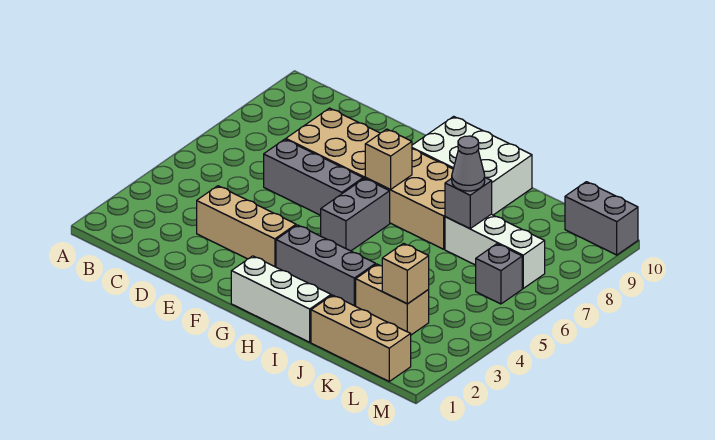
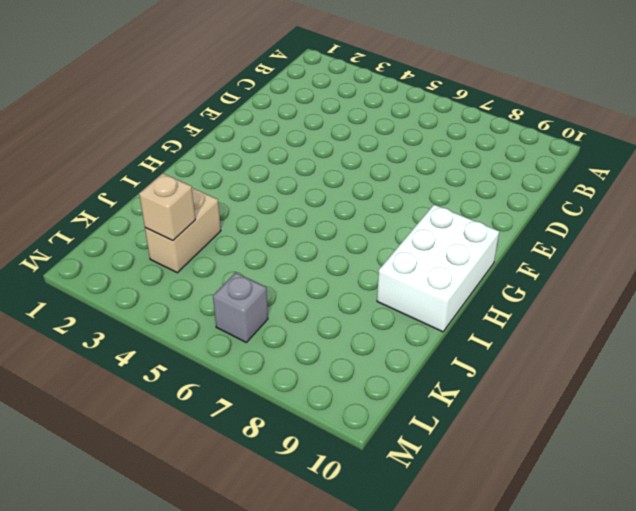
none -> tan brick D3:F3 level 1
none -> grey brick D6:F6 level 1
none -> tan brick D7:I8 level 1

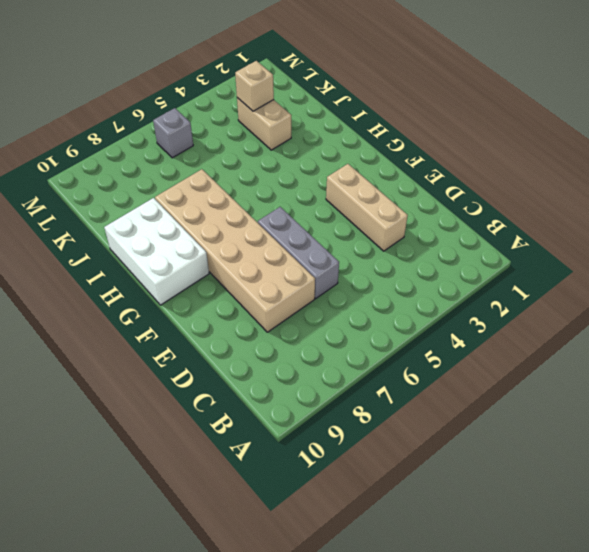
none -> white brick G1:I1 level 1
none -> grey brick G3:I3 level 1
none -> grey brick G5:G6 level 1

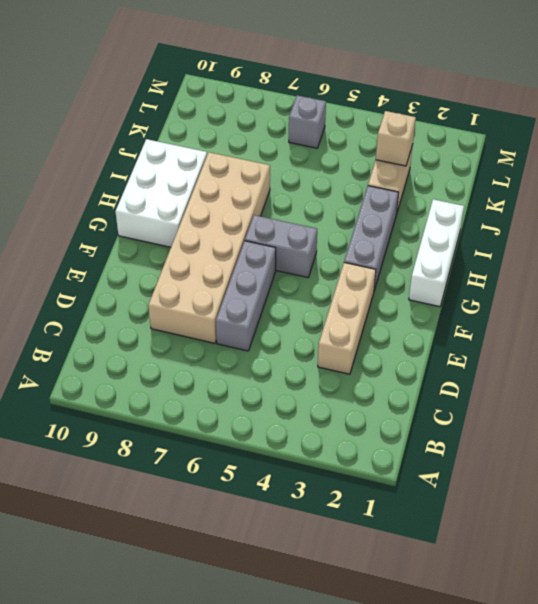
none -> tan brick J1:L1 level 1
none -> white brick J7:L7 level 1
none -> grey brick L10:M10 level 1

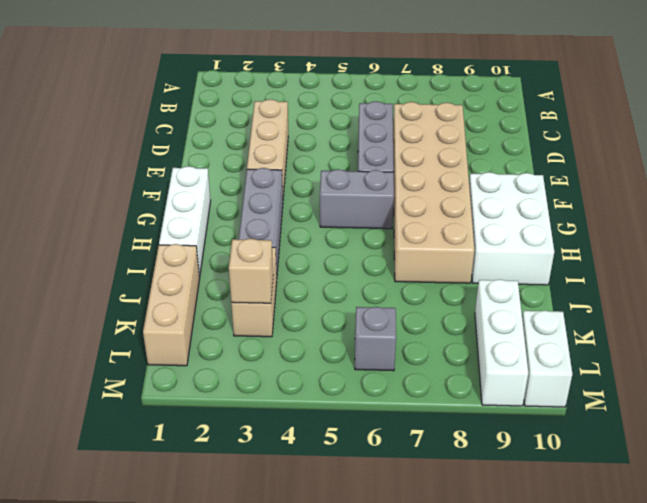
white brick K9:M9 level 1 -> white brick J7:L7 level 1
white brick L10:M10 level 1 -> grey brick L10:M10 level 1
none -> tan brick G7 level 2
none -> grey brick J7 level 2
none -> grey cone J7 level 3

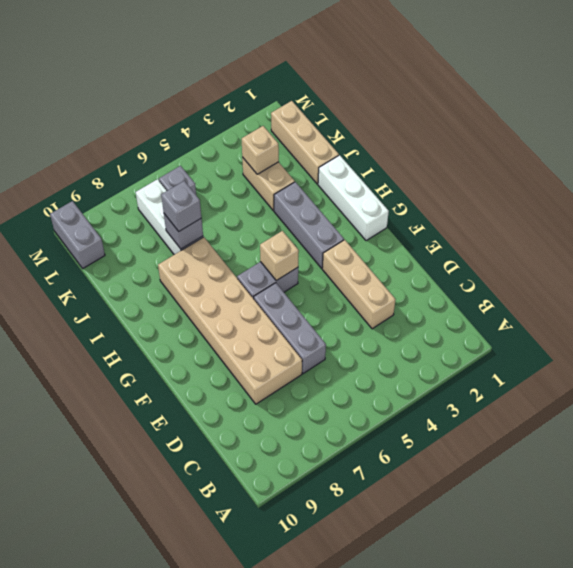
tan brick G5 level 2 -> tan brick G7 level 2
grey brick J7 level 3 -> grey cone J7 level 3
none -> white brick G9:I10 level 1

